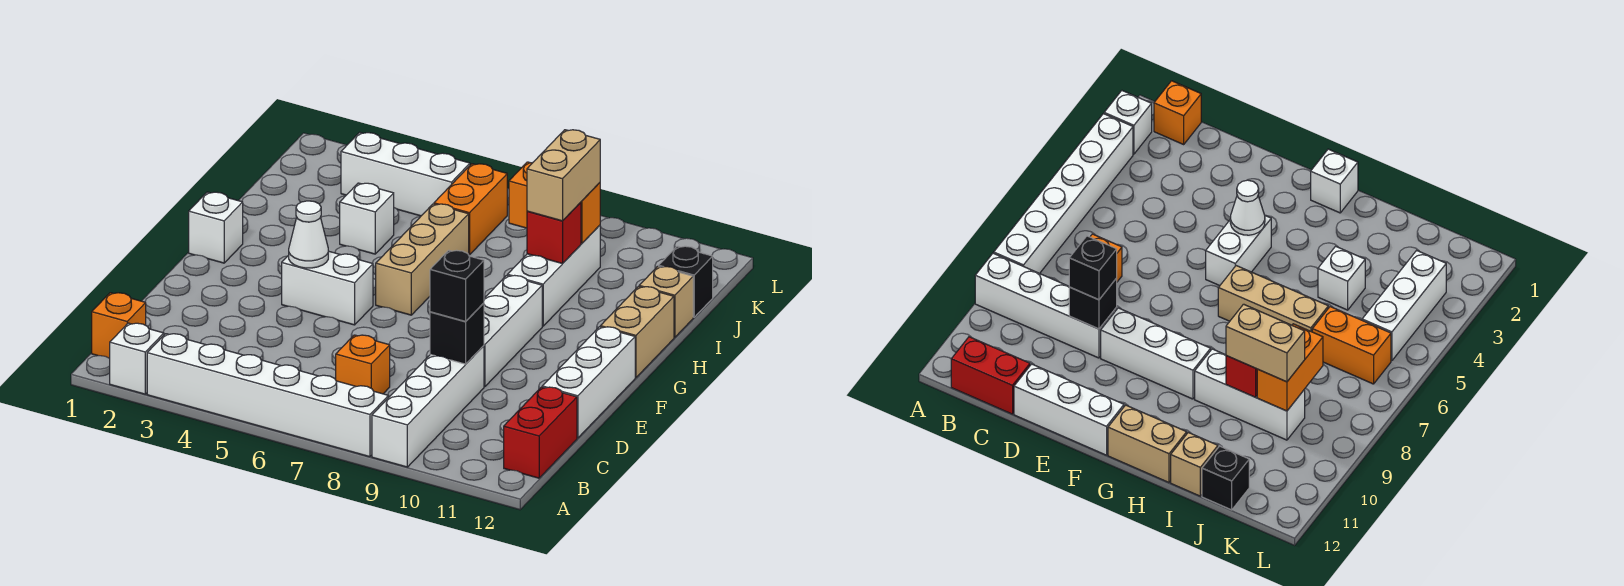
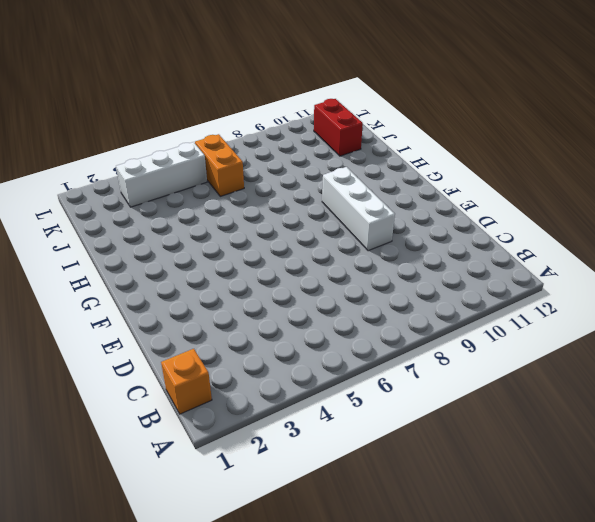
red brick J11:K11 level 1 -> red brick B12:C12 level 1
none -> white brick A2 level 1
none -> white brick A3:A8 level 1
none -> white brick A9:D9 level 1

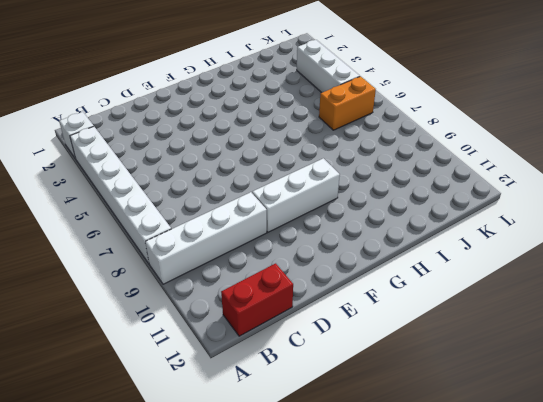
none -> orange brick B1 level 1
none -> orange brick C7 level 1
none -> white brick D12:F12 level 1

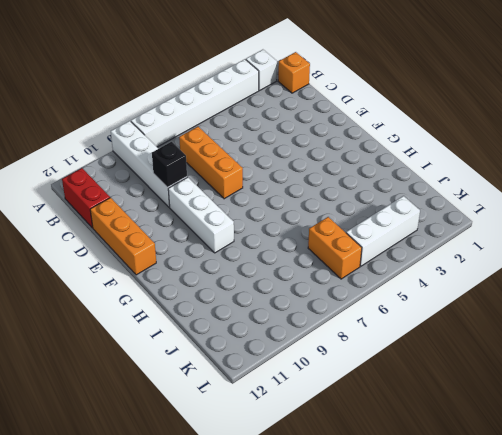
orange brick C7:E7 level 1 -> orange brick C7 level 1
orange brick D12:F12 level 1 -> white brick D12:F12 level 1
none -> white brick F4:F5 level 1
none -> white brick G1 level 1
none -> tan brick G6:I6 level 1

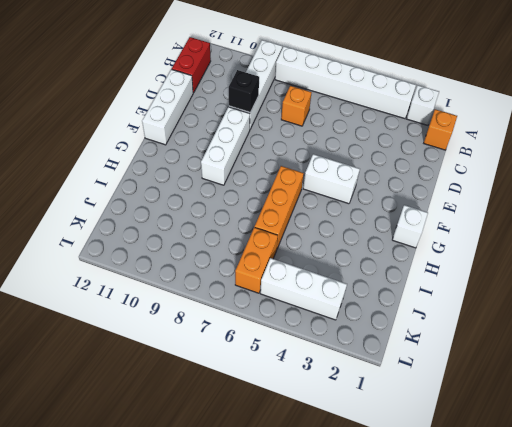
orange brick G6:I6 level 1 -> tan brick G6:I6 level 1
none -> tan brick G12:H12 level 1
none -> white brick H9:J9 level 1
none -> white brick I4 level 1

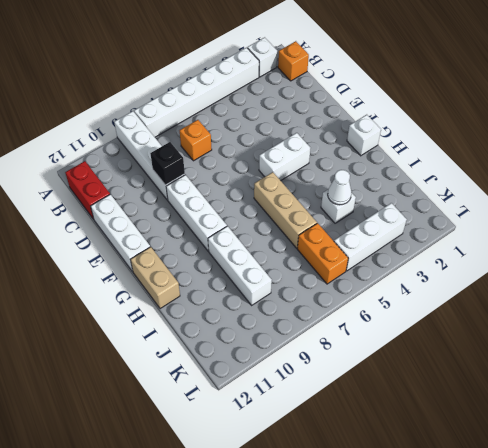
white cone I4 level 2 -> white cone F4 level 2
none -> tan brick I12 level 1
none -> black brick J12 level 1
none -> red brick I9 level 2

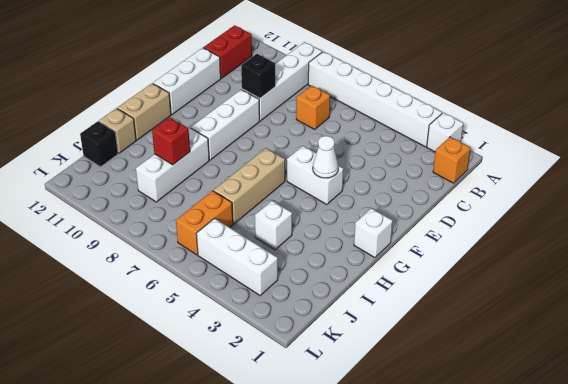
none -> orange brick J8:J9 level 2
none -> black brick D9 level 3
none -> tan brick I9:J9 level 3

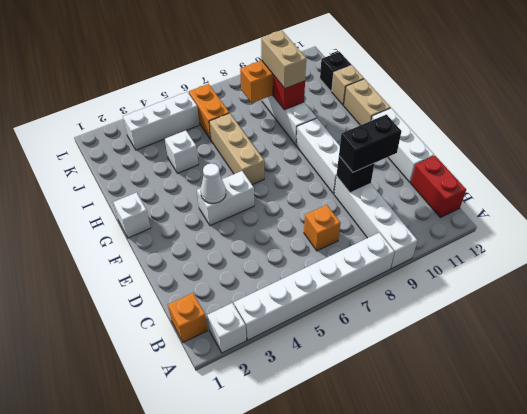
black brick D9:D10 level 3 -> black brick D9 level 3

